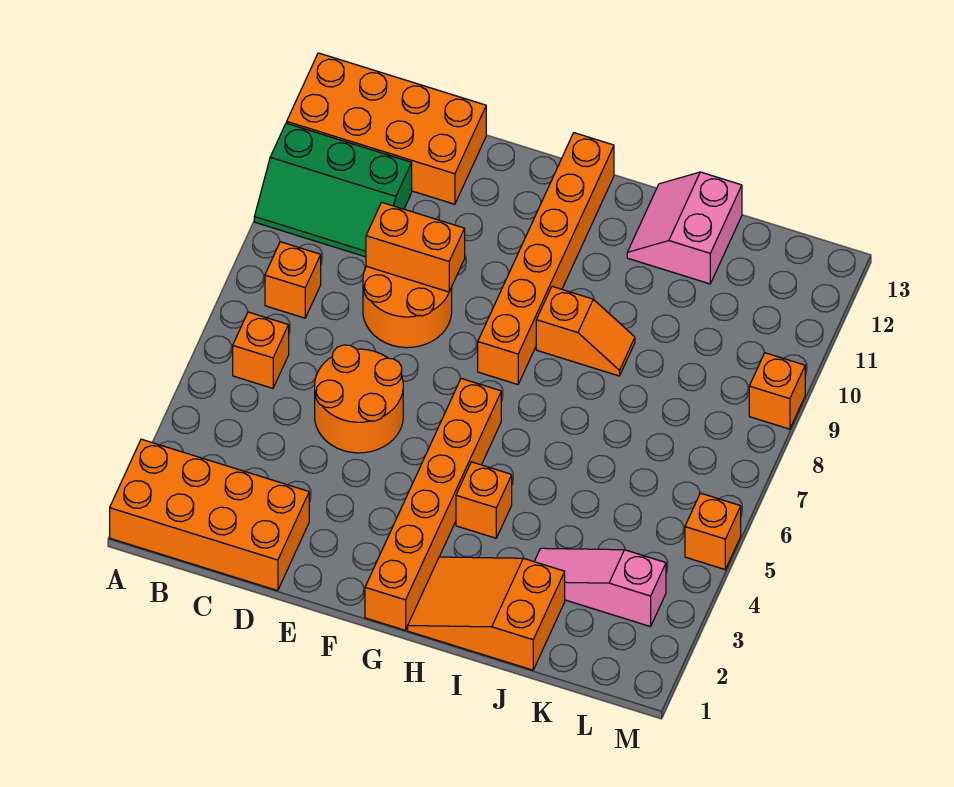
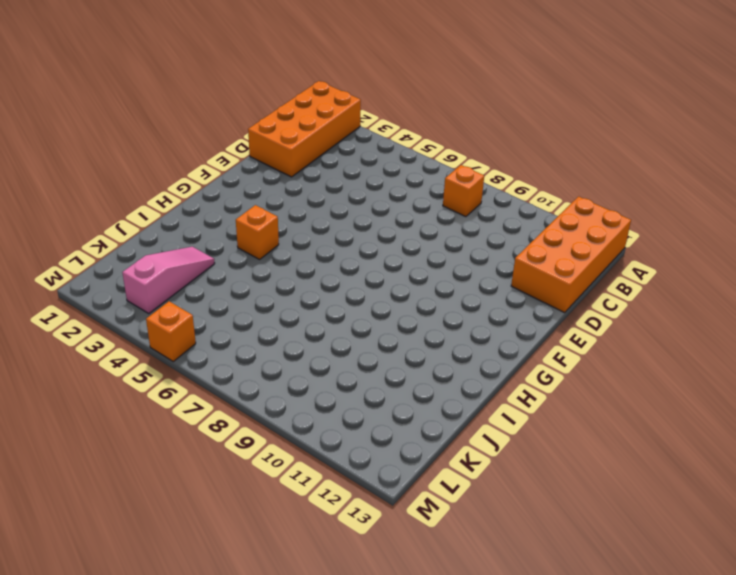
none -> green slope A10:C11 level 1 top 11
none -> orange brick B6 level 1
none -> orange round brick D5:E6 level 1

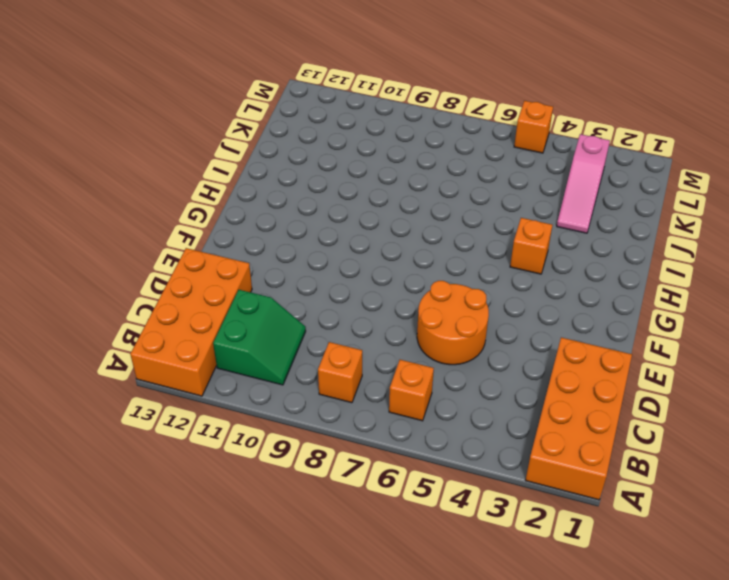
green slope B10:C11 level 1 top 11 -> green slope A10:C11 level 1 top 11
none -> orange round brick D8:E9 level 1
none -> orange brick G1:G6 level 1
none -> orange brick G8:G13 level 1

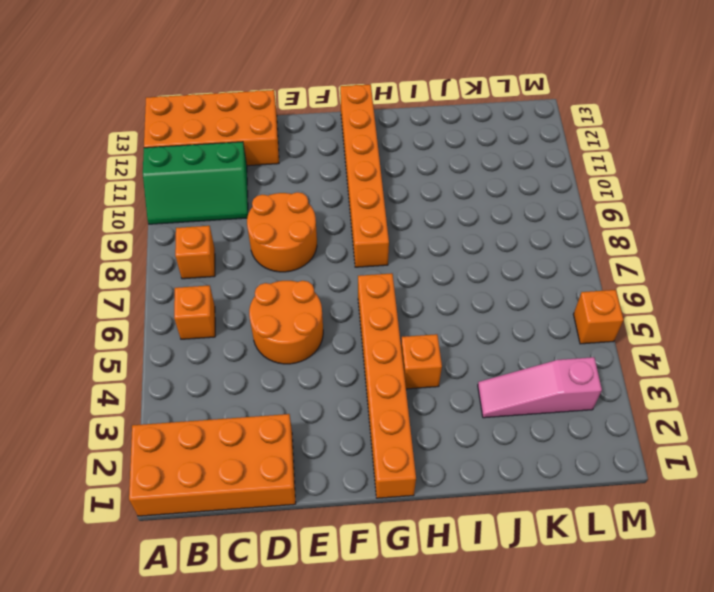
none -> orange slope H1:J2 level 1 top J
none -> orange slope H9:I9 level 1 top H
none -> pink slope I12:J13 level 1 top J

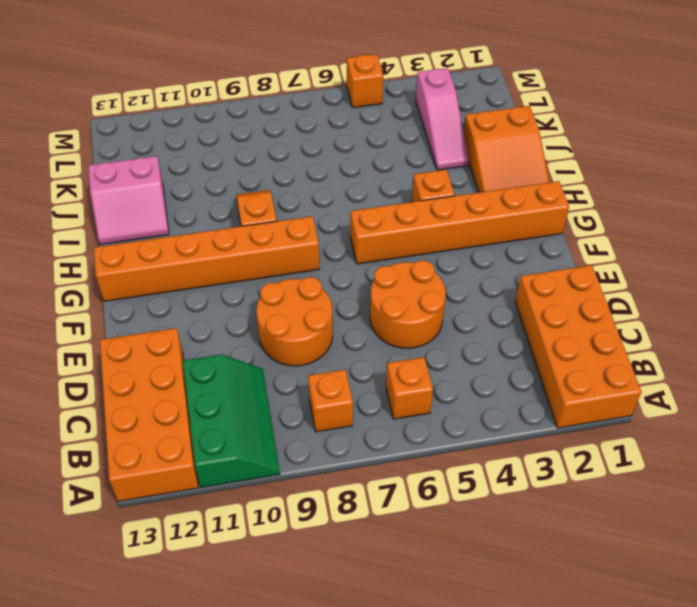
none -> orange brick M9 level 1
none -> orange brick D9:E9 level 2

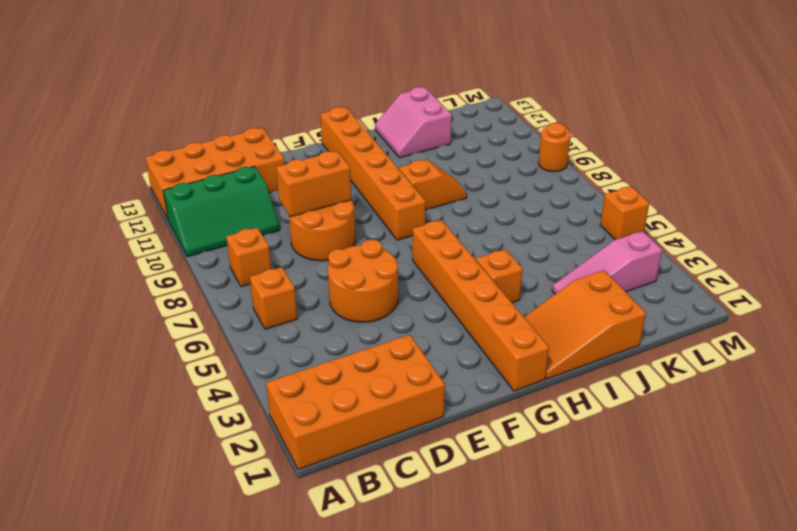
orange round brick M9 level 1 -> orange brick M9 level 1

